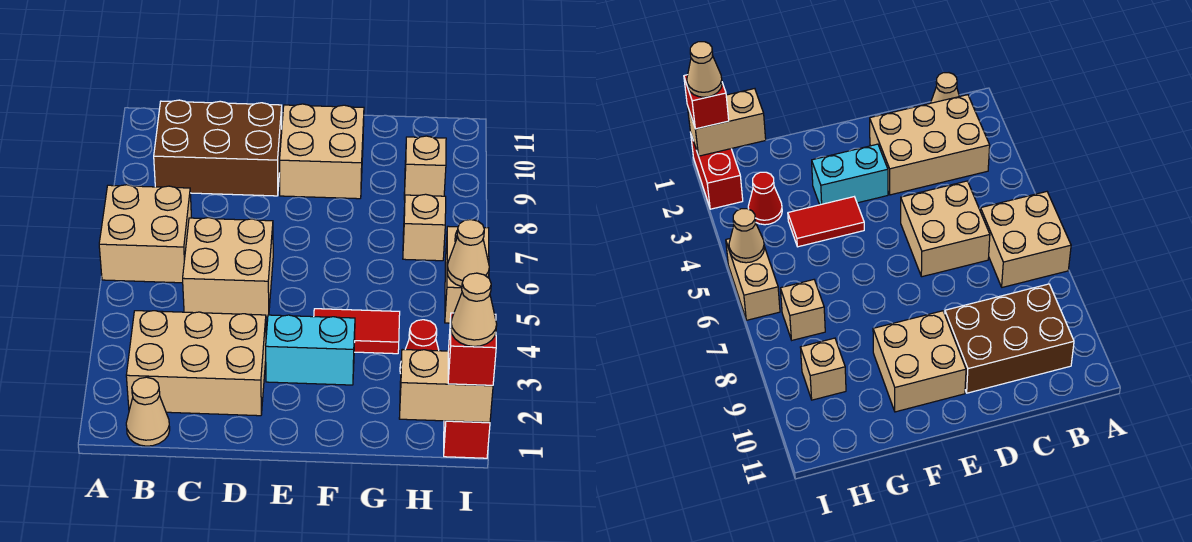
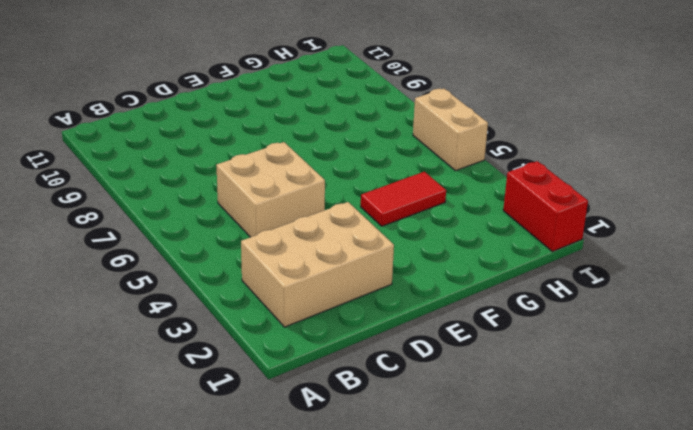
none -> tan brick A6:B7 level 1
none -> tan cone B1 level 1
none -> brown brick B9:D10 level 1

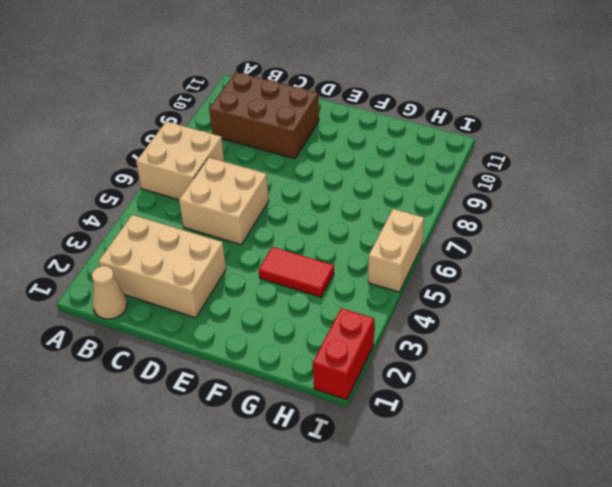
none -> cyan brick E3:F3 level 1
none -> tan brick E9:F10 level 1
none -> red cone H3 level 1

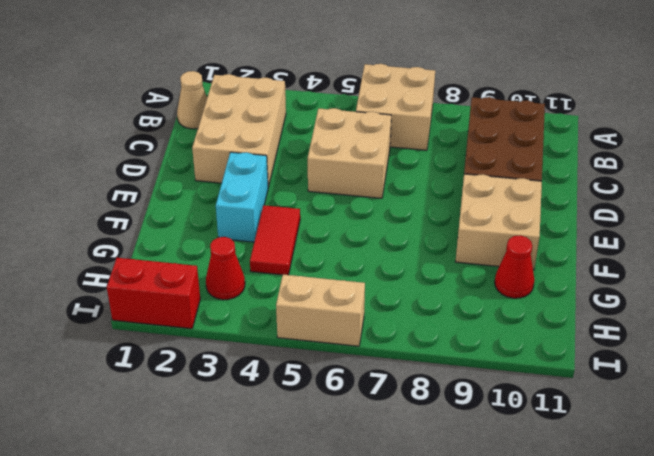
red cone G10 level 1 -> none
none -> tan brick H7 level 1
none -> tan brick H9 level 1
none -> tan brick H1:I1 level 2

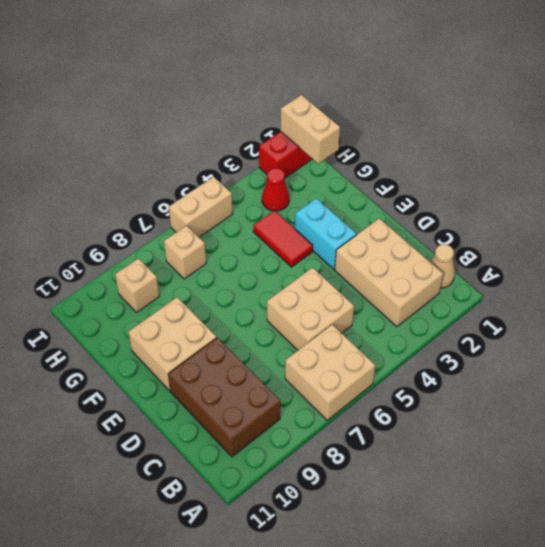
none -> tan cone I5 level 2
none -> red brick I1 level 3
none -> tan cone I1 level 4

